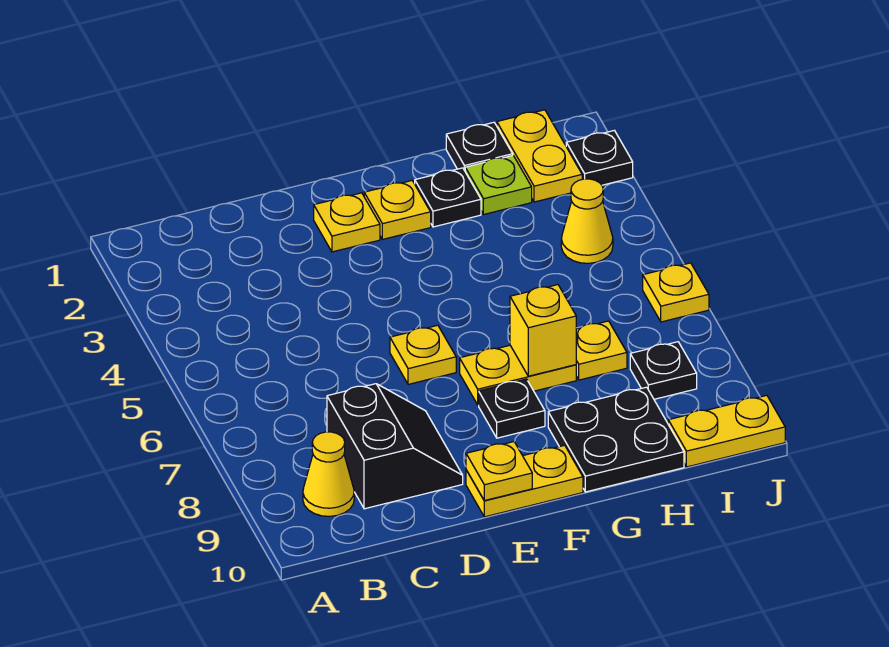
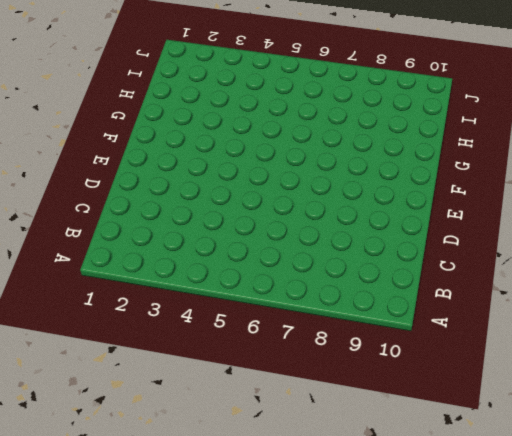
none -> yellow cone B9 level 1
none -> black slope C8:D9 level 1 top C
none -> yellow plate E2 level 1

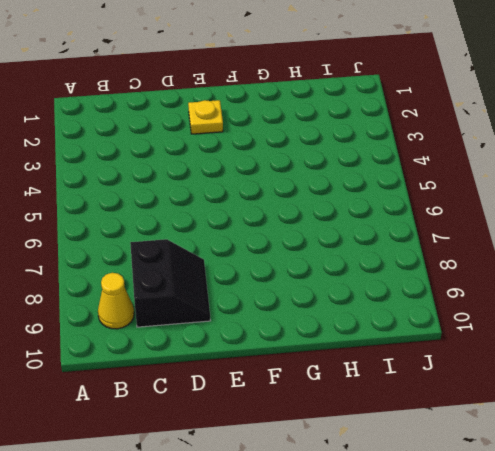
none -> yellow plate E6 level 1
none -> yellow plate E10:F10 level 1
none -> yellow plate F2 level 1

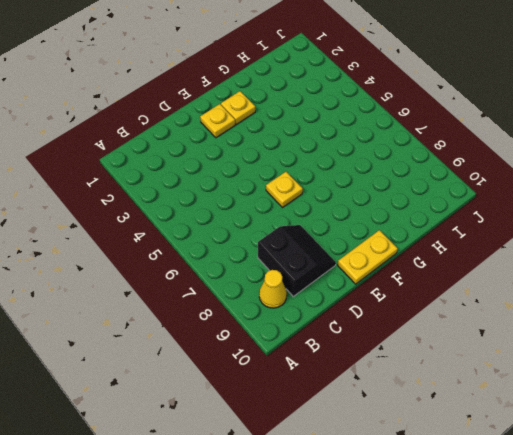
none -> yellow plate F7:G7 level 1
none -> black plate F8 level 1
none -> black plate G2 level 1

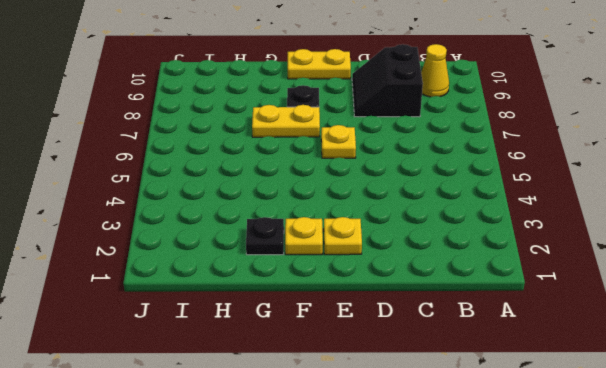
none -> black plate G9:H10 level 1
none -> black plate H1 level 1
none -> lime plate H2 level 1

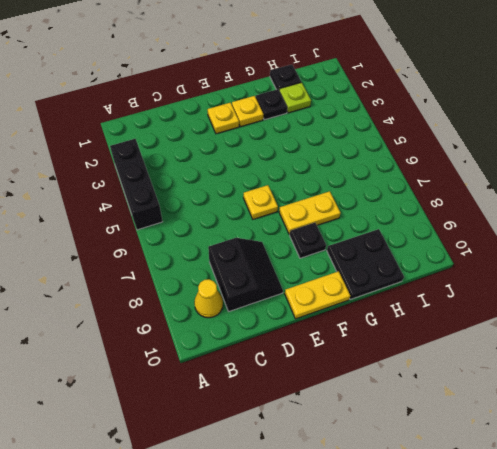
black brick A3:A5 level 1 -> none
none -> yellow plate H7 level 1
none -> yellow plate I1:I2 level 1
none -> yellow cone I4 level 1

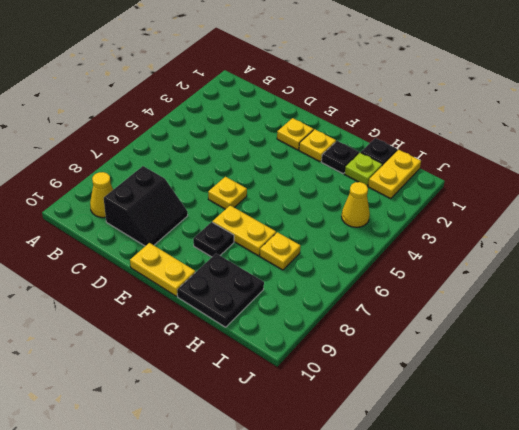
none -> black plate I8 level 1
none -> yellow plate I10:J10 level 1
none -> black plate J2 level 1

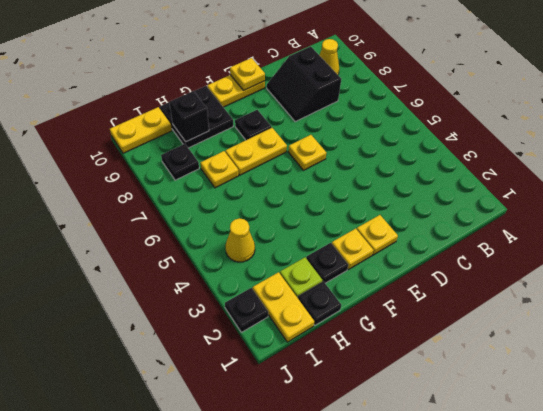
black brick H9 level 2 -> none
none -> yellow plate J6 level 1
none -> yellow brick G7 level 2

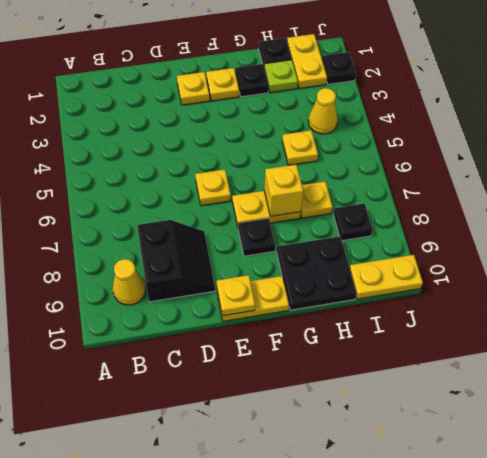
yellow plate H5 level 1 -> yellow plate J6 level 1

